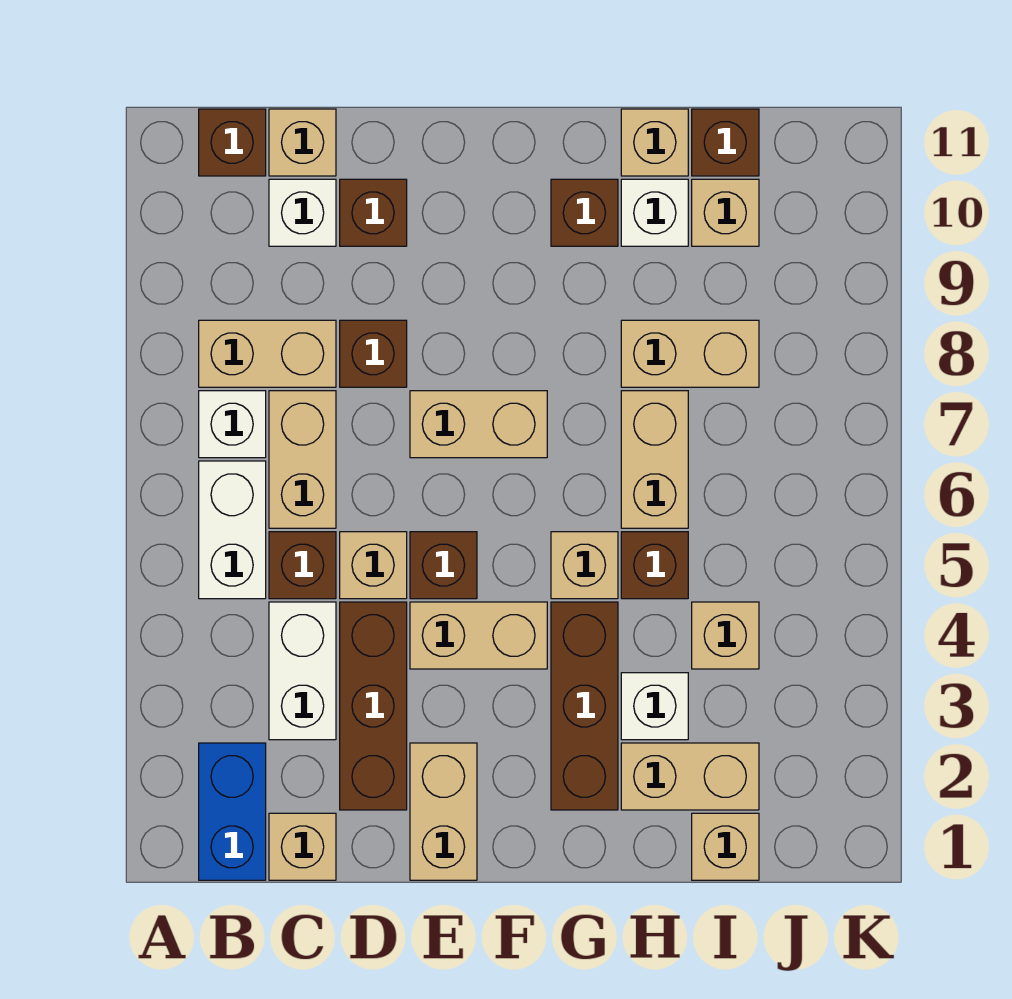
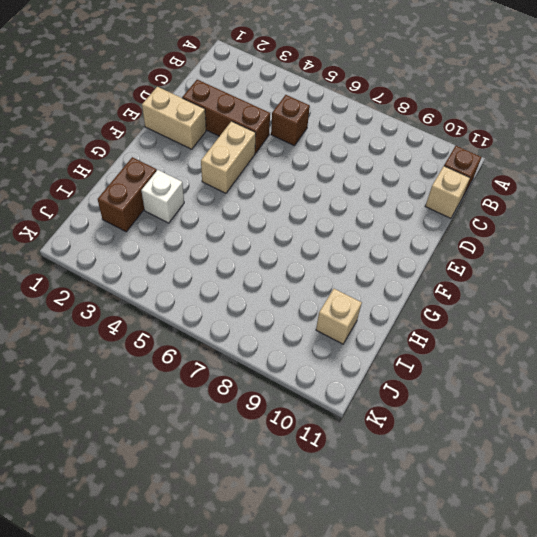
brown brick H2:I2 level 1 -> tan brick H2:I2 level 1
none -> blue brick B1:B2 level 1
none -> white brick B5:B6 level 1
none -> white brick B7 level 1
none -> tan brick B8:C8 level 1

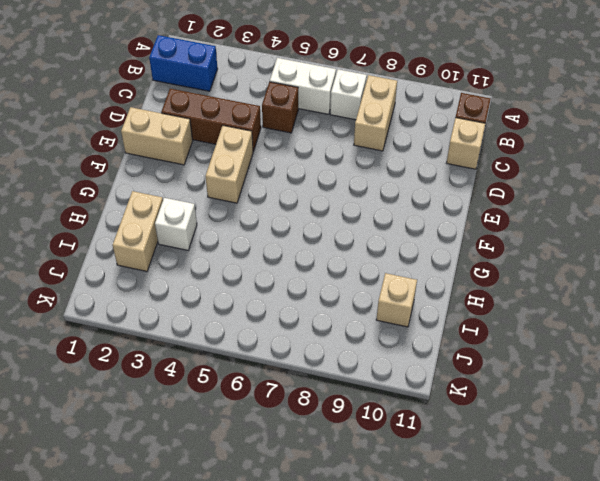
none -> tan brick C1 level 1
none -> white brick C3:C4 level 1
none -> tan brick C6:C7 level 1
none -> white brick C10 level 1

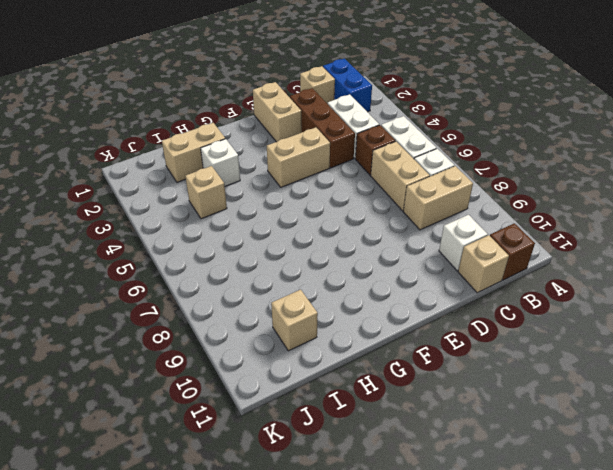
none -> tan brick D5 level 1
none -> brown brick D8 level 1
none -> brown brick D10 level 1
none -> brown brick E5 level 1

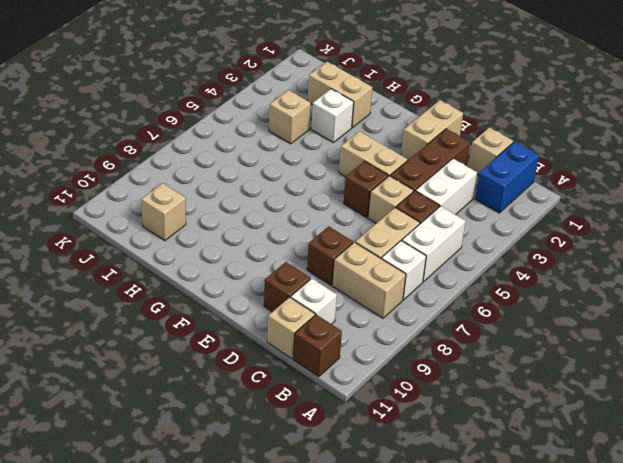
none -> tan brick E7:F7 level 1
none -> brown brick G2:G4 level 1
none -> tan brick G5 level 1
none -> brown brick G10 level 1

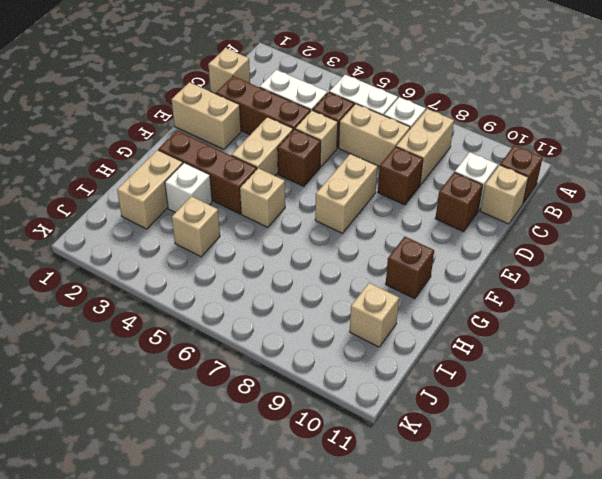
none -> blue brick B1:B2 level 1
none -> brown brick H5 level 1
none -> tan brick H6:H7 level 1
none -> tan brick H8:I8 level 1

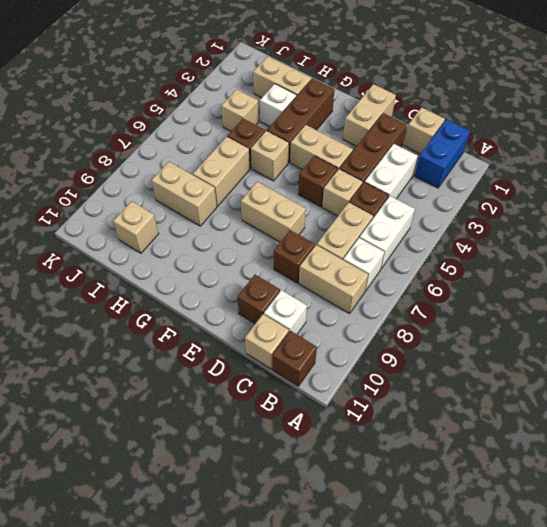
none -> brown brick G10 level 1
none -> white brick H10 level 1
none -> tan brick H11 level 1
none -> tan brick I1 level 1

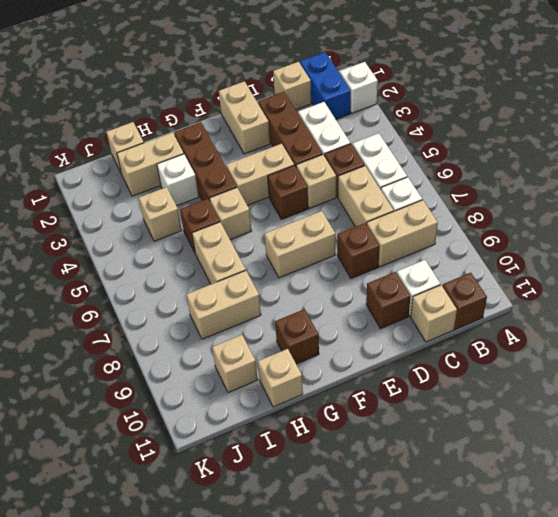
white brick A2 level 1 -> white brick H10 level 1
none -> brown brick I11 level 1

